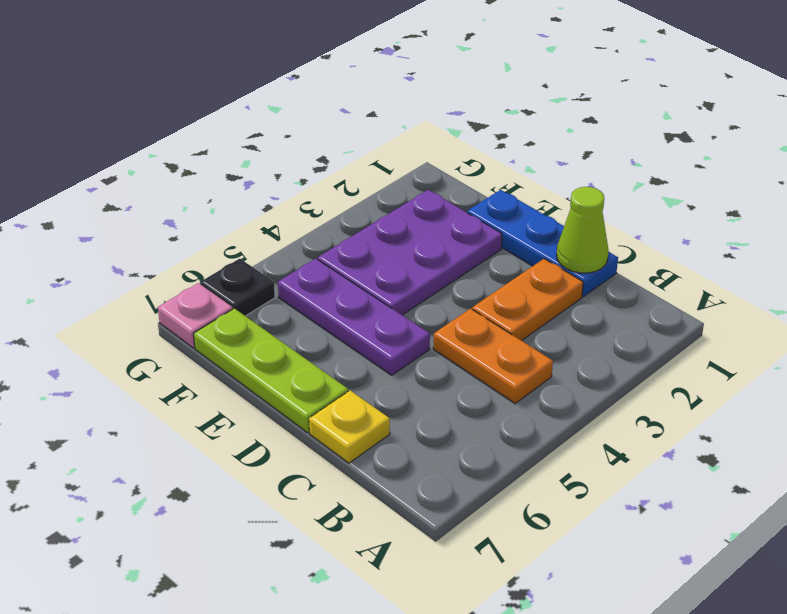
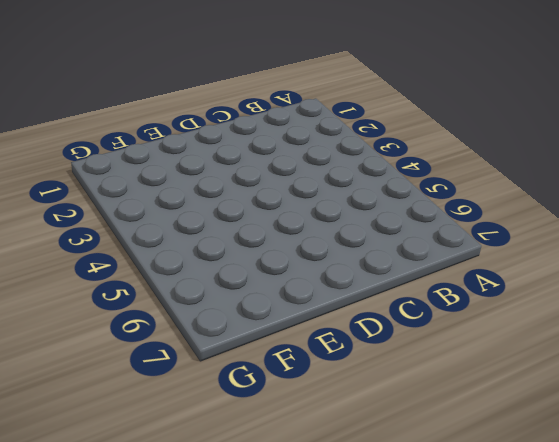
none -> orange plate B4:C4 level 1
none -> blue plate C1:E1 level 1

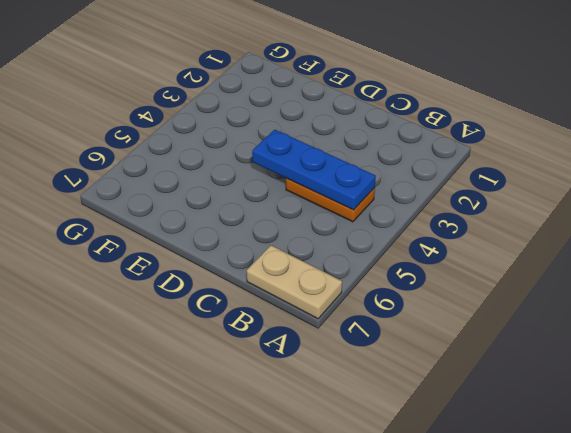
tan plate A7:B7 level 1 -> none
blue plate B4:D4 level 2 -> blue plate C1:E1 level 1
none -> orange plate C2:C3 level 1
none -> yellow plate C7 level 1

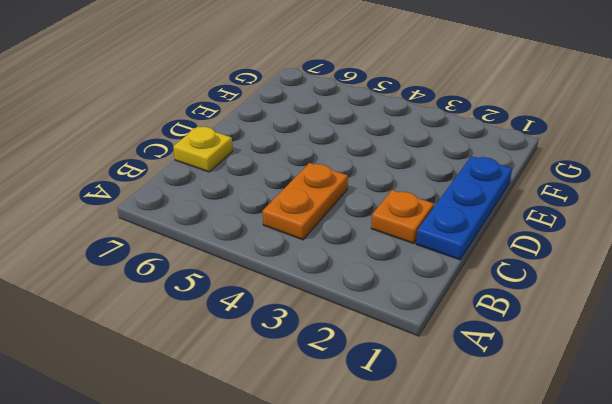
orange plate C2 level 1 -> orange plate C2:C3 level 1
none -> purple plate D5:F5 level 1
none -> lime plate D7:F7 level 1

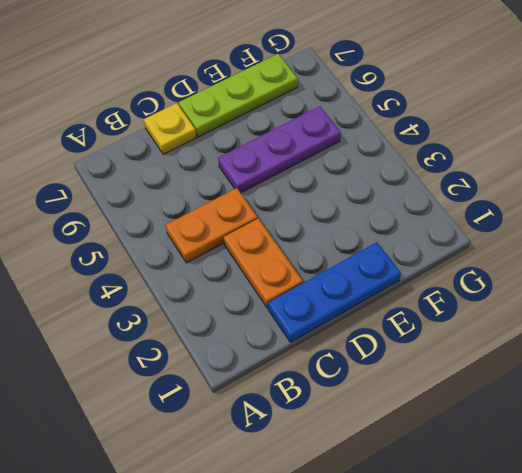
none -> purple plate E2:F4 level 1
none -> black plate G6 level 1

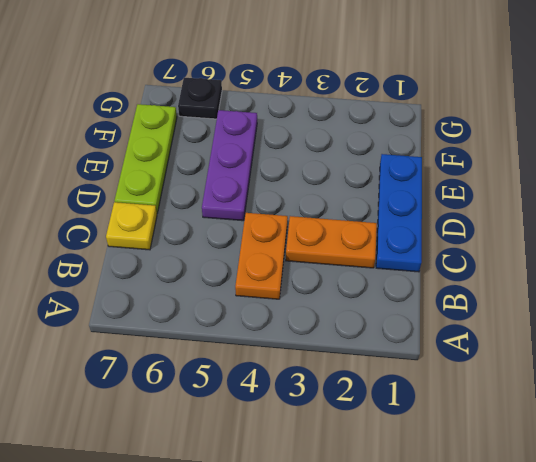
none -> purple plate E2:F4 level 1
none -> pink plate G7 level 1

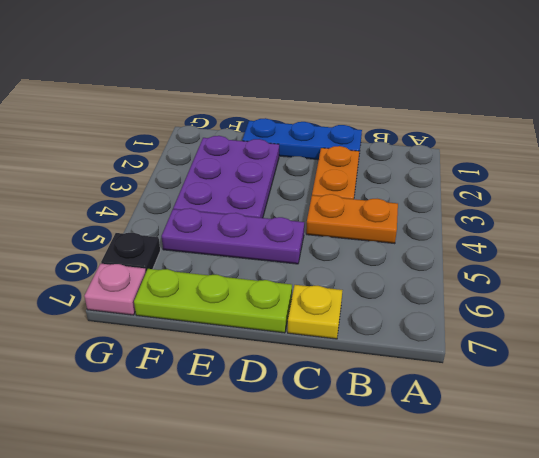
none -> lime cone C1 level 2

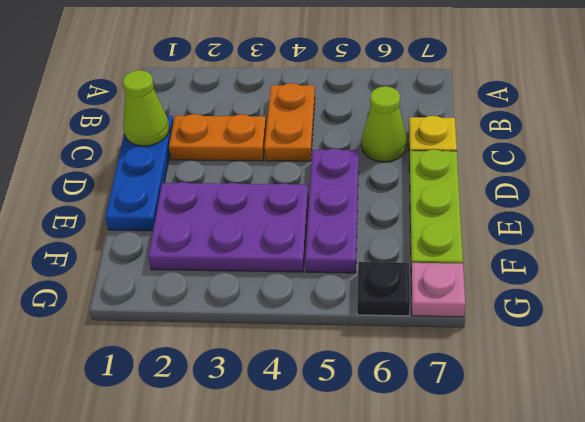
lime cone C6 level 1 -> none

